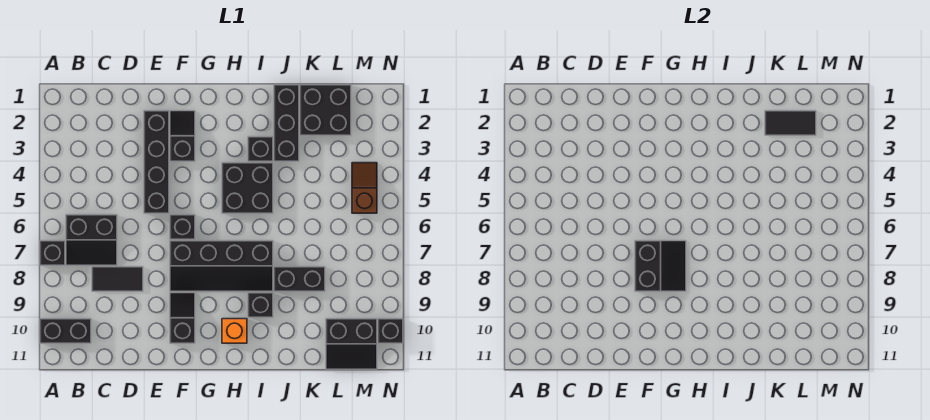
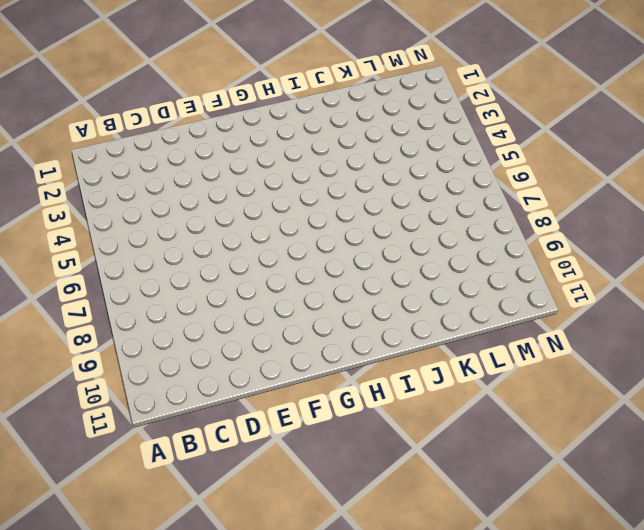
none -> black brick A7 level 1
none -> black brick A10:B10 level 1
none -> black slope B6:C7 level 1 top 6

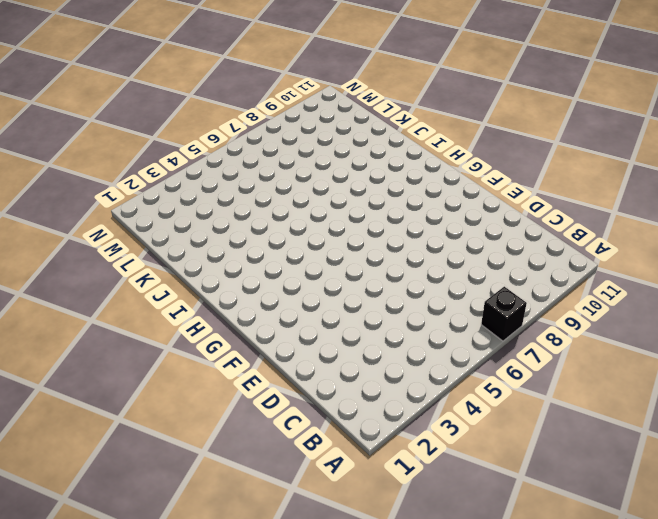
none -> black brick A10:B10 level 1
none -> black slope B6:C7 level 1 top 6
none -> black tile C8:D8 level 1

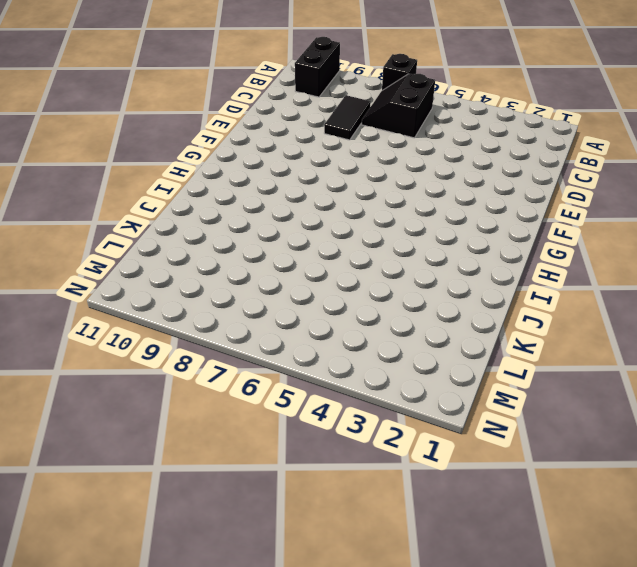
none -> black brick E2:E5 level 1
none -> black slope F2:F3 level 1 top 3
none -> black brick F6 level 1

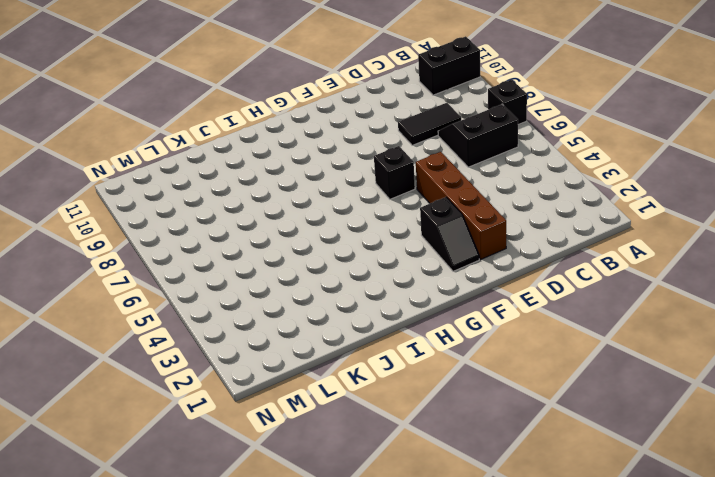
brown brick E2:E5 level 1 -> black brick E2:E5 level 1
none -> black slope F7:I8 level 1 top 7
none -> black slope F9:F10 level 1 top 10
none -> black brick H4:I5 level 1

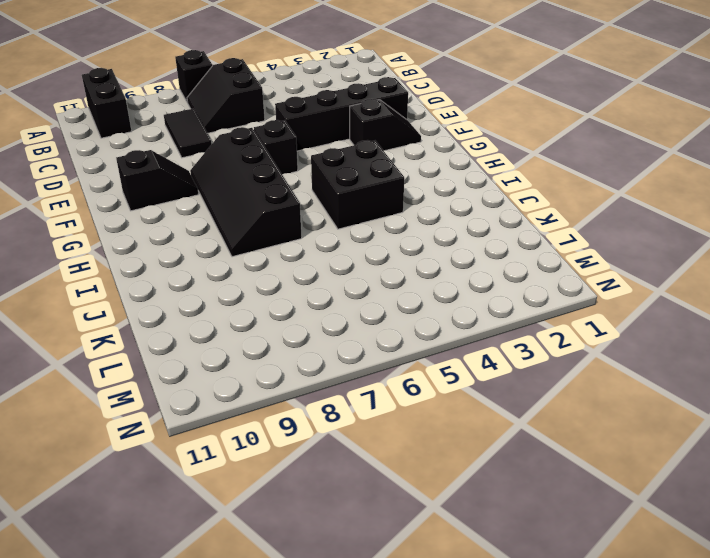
none -> orange brick H10 level 1
none -> black brick I3 level 1
none -> black brick I9 level 1

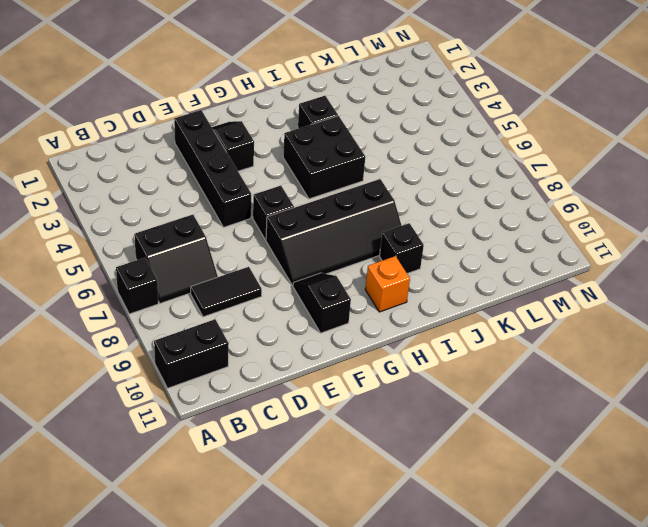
none -> black brick J1:J3 level 1
none -> black brick J8:K8 level 1
none -> black brick K1:L2 level 1

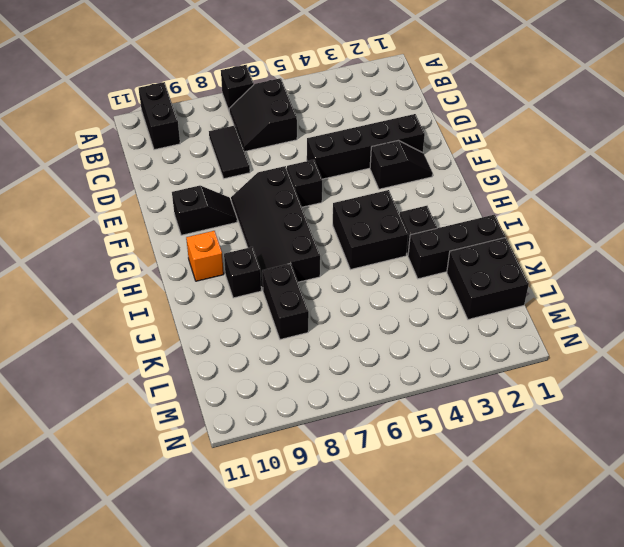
none -> black slope L10:M11 level 1 top 10
none -> brown slope M4:M5 level 1 top 5
none -> black brick N10 level 1

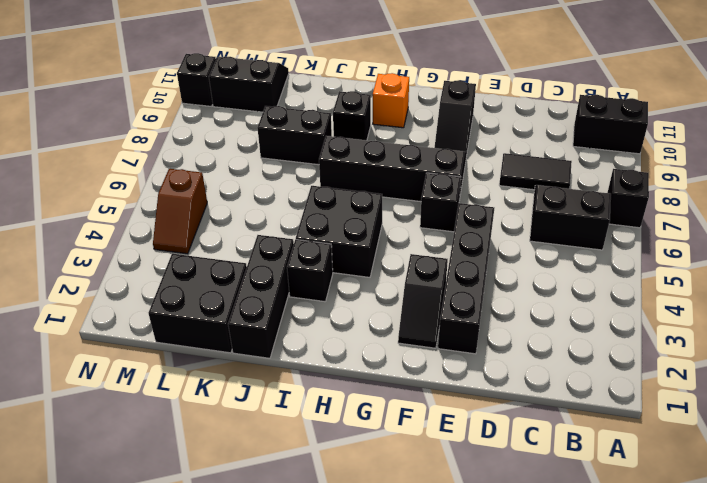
none -> black slope F7:G8 level 2 top F
none -> black tile K2:L2 level 2

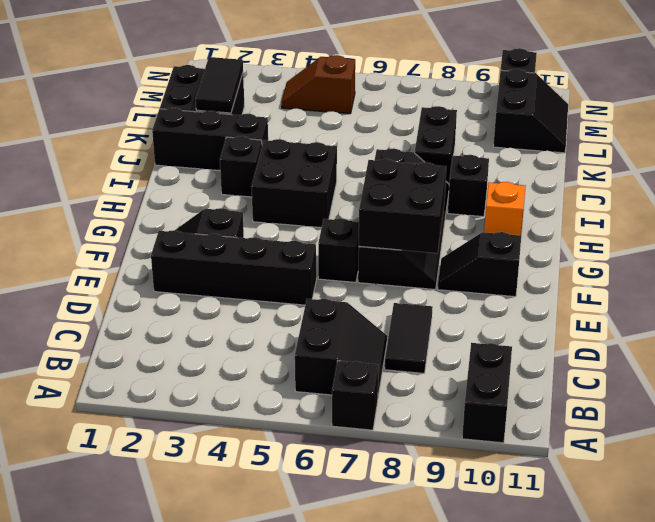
black brick F7:G8 level 2 -> black slope F7:G8 level 2 top F

